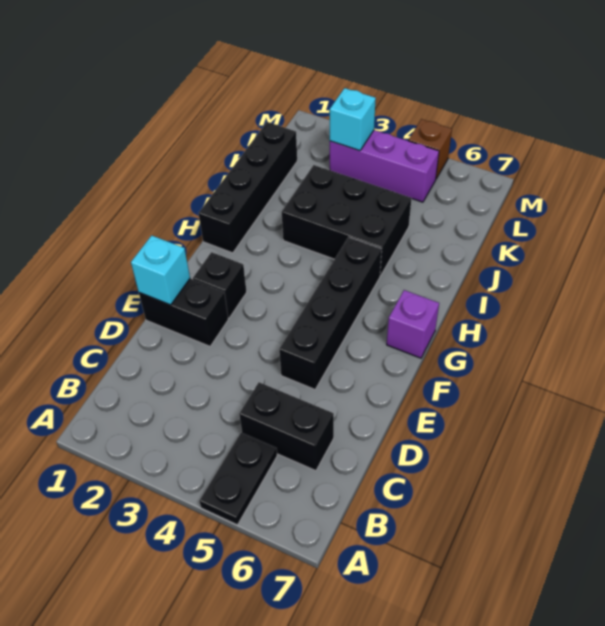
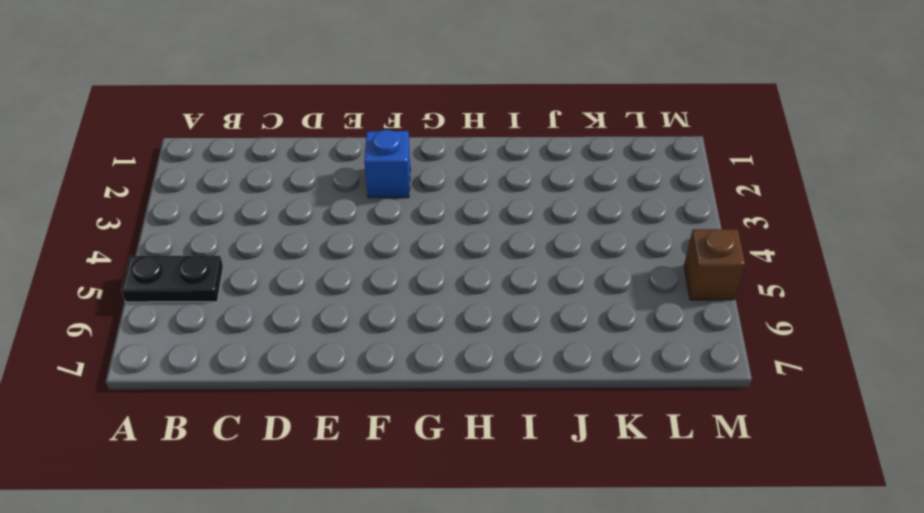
blue brick F2 level 1 -> black brick F2 level 1
none -> black brick C5:C6 level 1
none -> black brick E1:E2 level 1
none -> black brick E5:H5 level 1

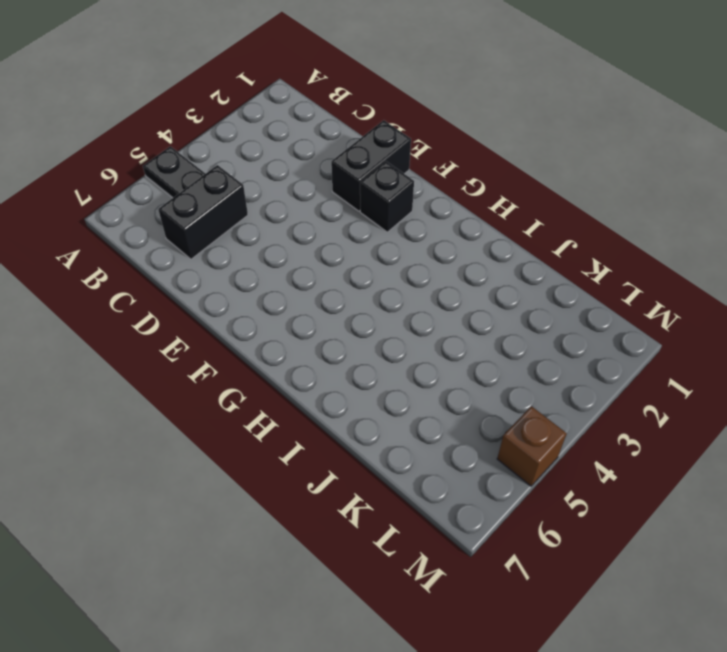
none -> black brick E5:H5 level 1
none -> purple brick G7 level 1
none -> black brick H1:K1 level 1

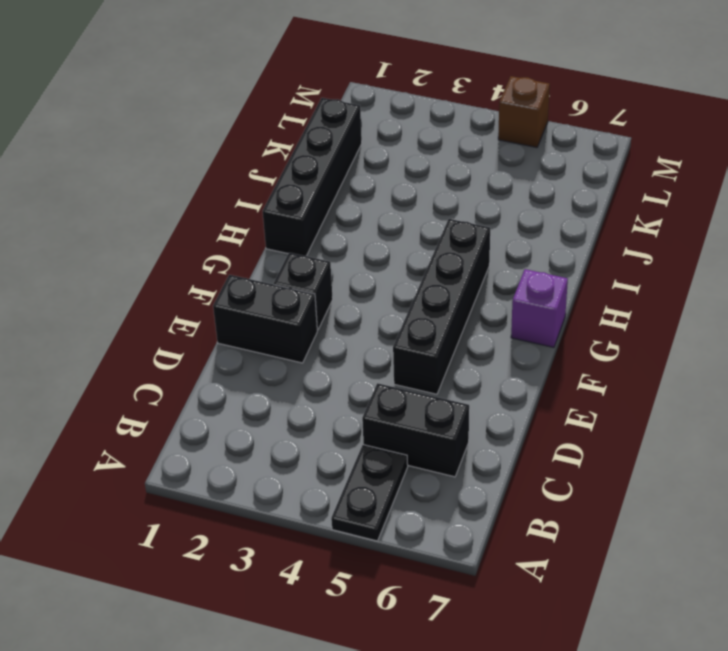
none -> black brick I3:J5 level 1
none -> purple brick L3:L5 level 1
none -> cyan brick E1 level 2

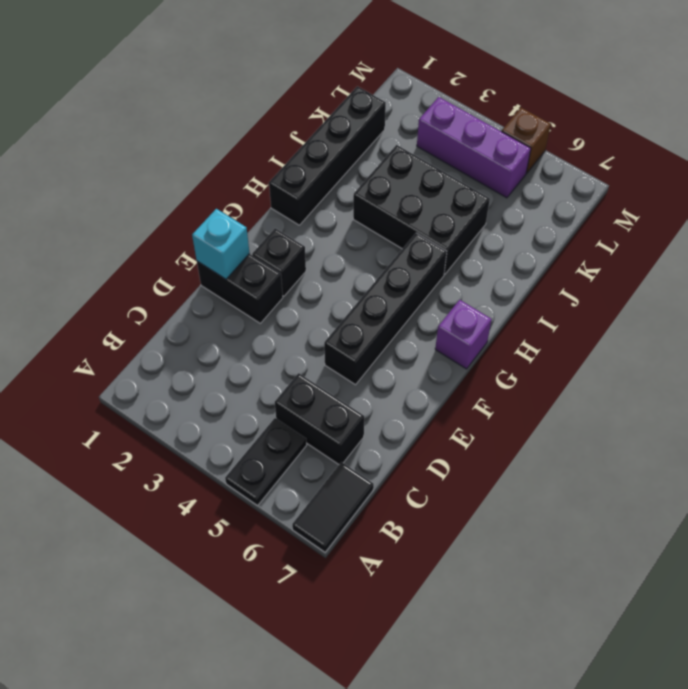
black tile A7:B7 level 1 -> none
none -> cyan brick L3 level 2

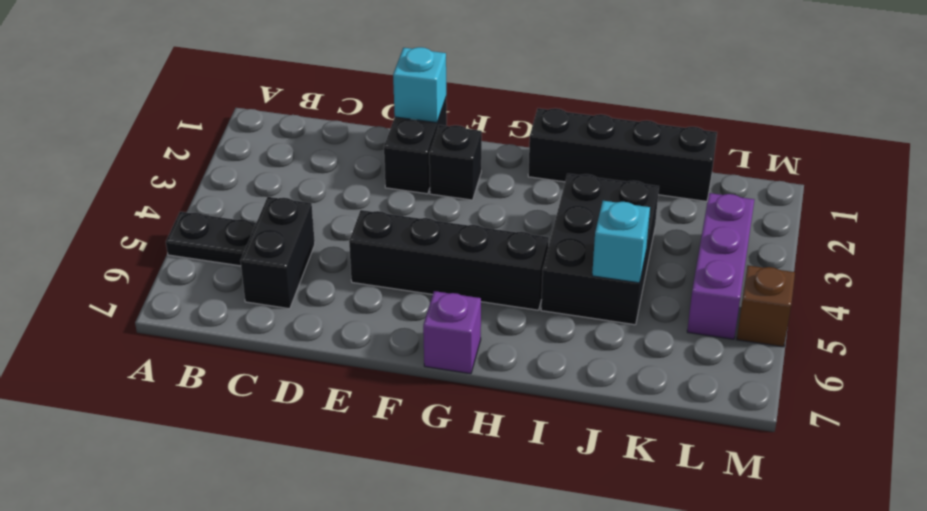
cyan brick J5 level 2 -> cyan brick L3 level 2

